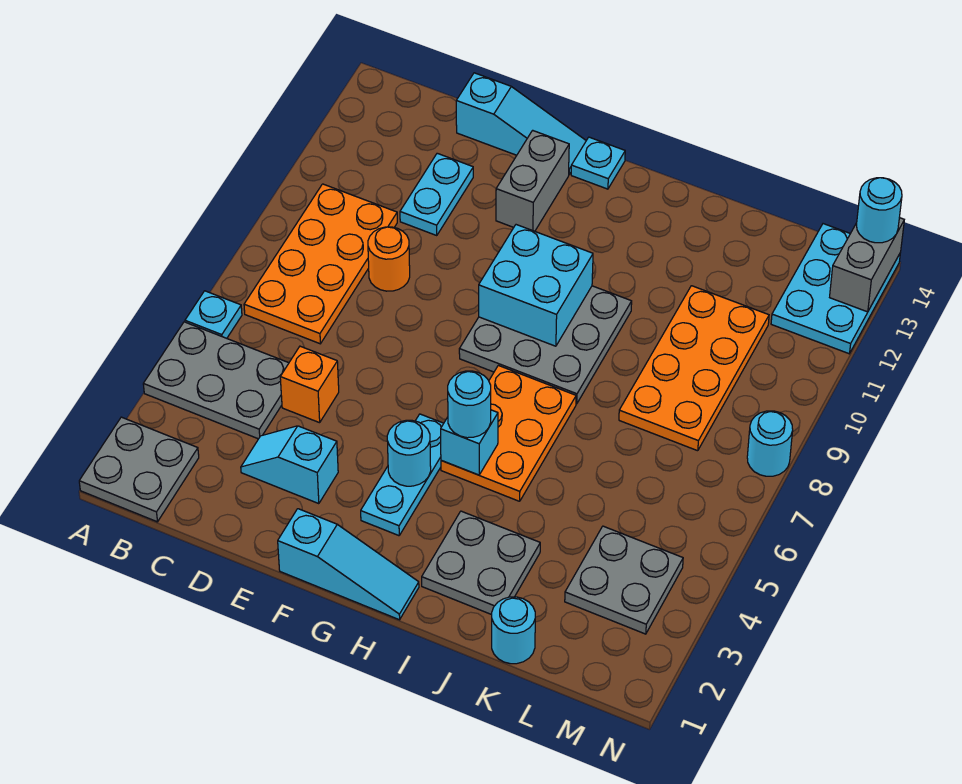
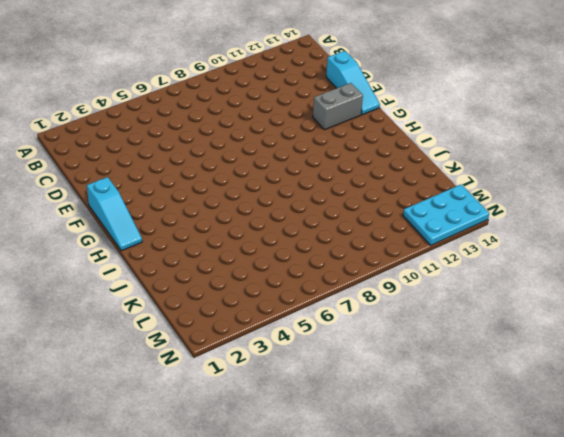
none -> grey plate A1:B2 level 1
none -> grey plate A4:C5 level 1
none -> cyan plate A6 level 1

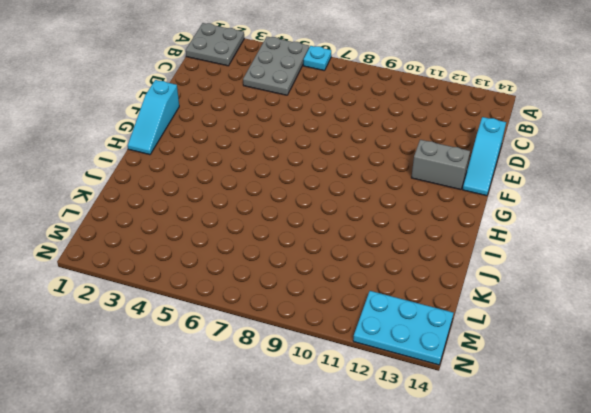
none -> orange plate B7:C10 level 1
none -> cyan slope D3:E3 level 1 top E
none -> orange brick D5 level 1

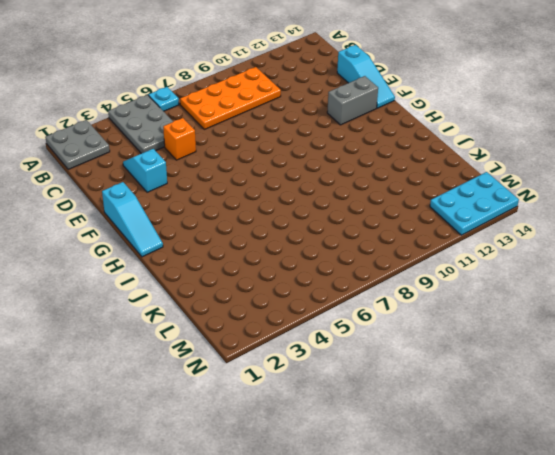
none -> orange round brick D9 level 1
none -> cyan plate D11:D12 level 1
none -> cyan plate G3:G5 level 1

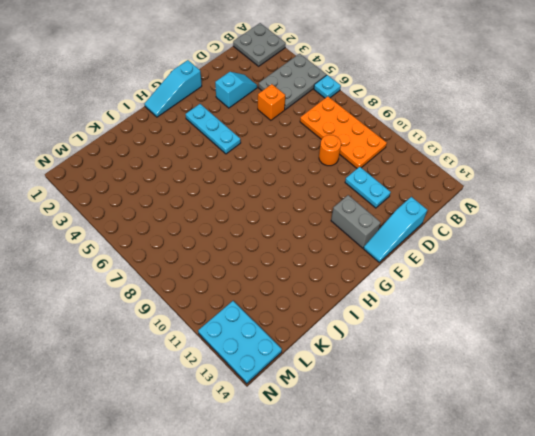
none -> grey plate G8:I10 level 1
none -> cyan plate G14 level 1
none -> orange plate H5:I7 level 1

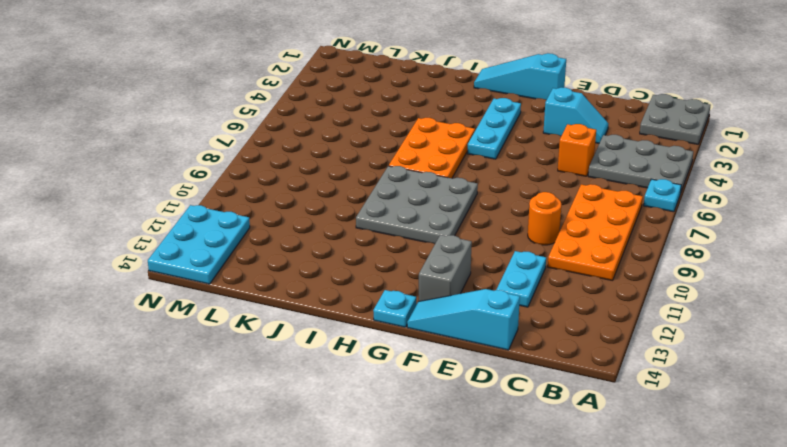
none -> grey plate I2:J3 level 1
none -> cyan round brick K1 level 1
none -> orange plate K8:L11 level 1

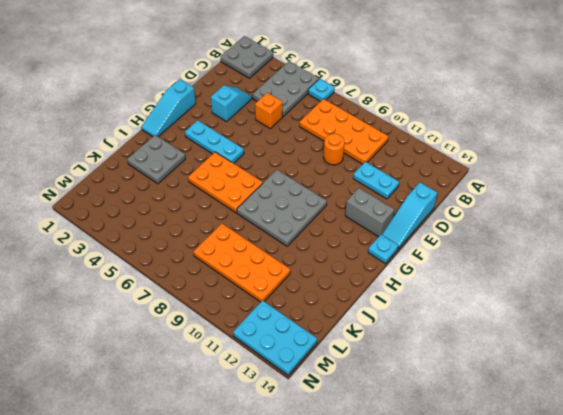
none -> cyan round brick K1 level 1
none -> grey plate L3:M4 level 1
none -> cyan round brick N8 level 1

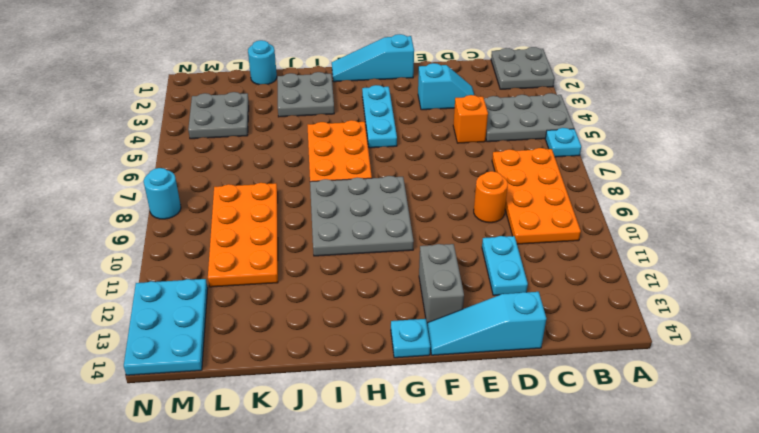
none -> cyan round brick G4 level 2
none -> cyan brick G9:H10 level 2
none -> cyan brick H5 level 2

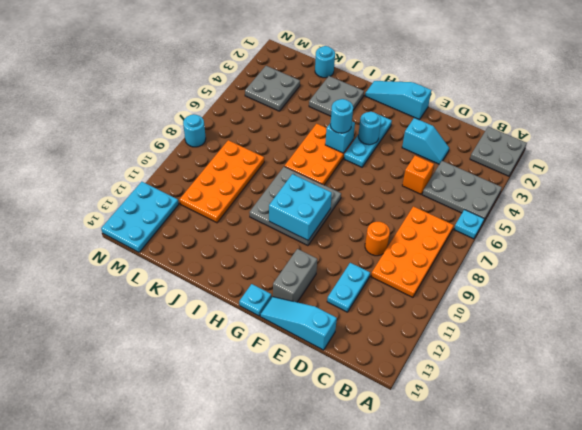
none -> grey brick N13:N14 level 2
none -> cyan round brick N14 level 3

